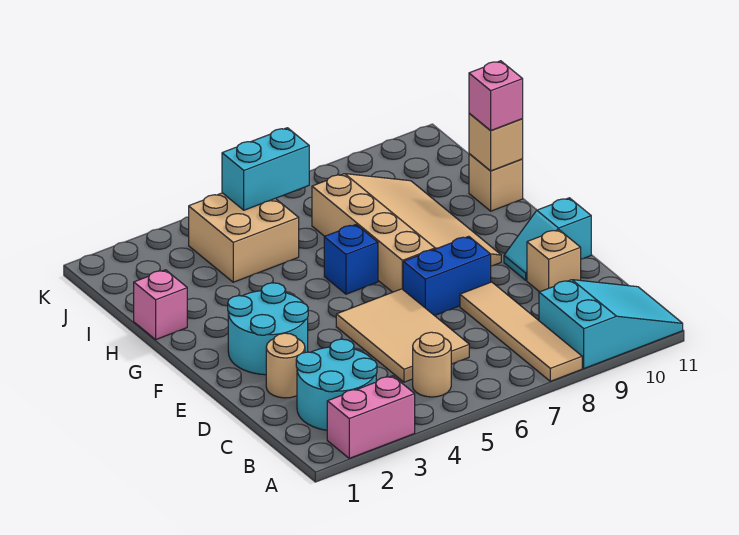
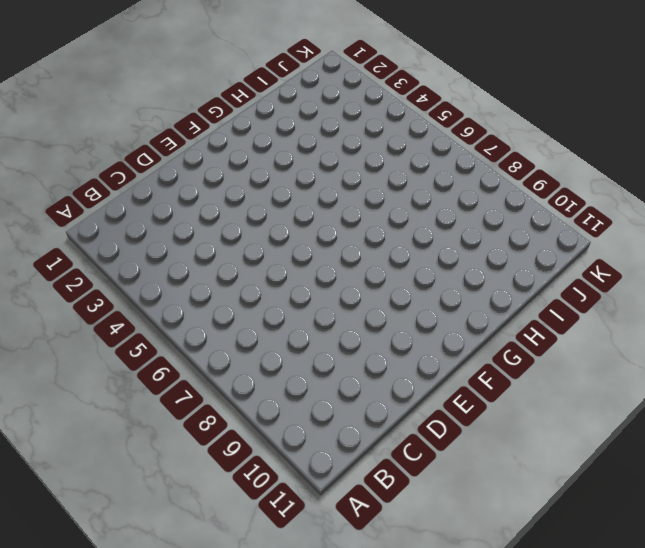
none -> pink brick A2:A3 level 1
none -> tan tile A8:D8 level 1
none -> cyan slope A9:B11 level 1 top 9

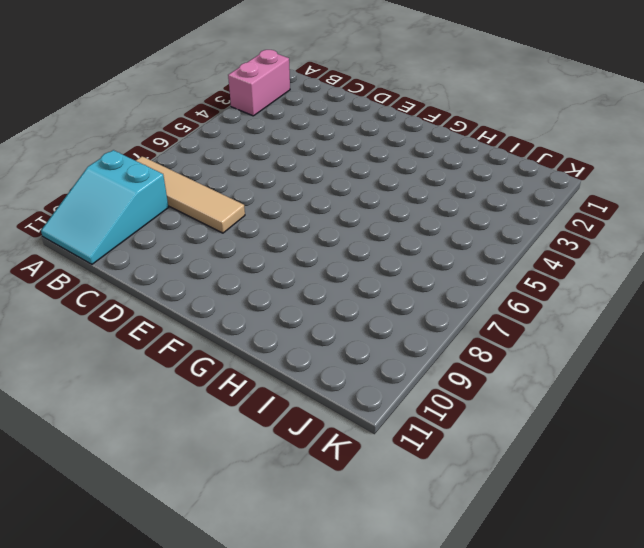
none -> cyan round brick B2:C3 level 1
none -> tan round brick B5 level 1
none -> tan tile C5:E6 level 1

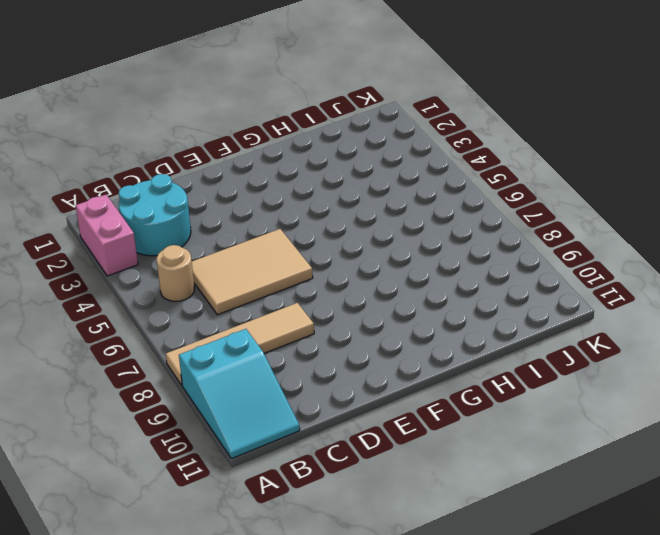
none -> tan round brick D2 level 1
none -> tan brick D10 level 1
none -> cyan round brick E2:F3 level 1

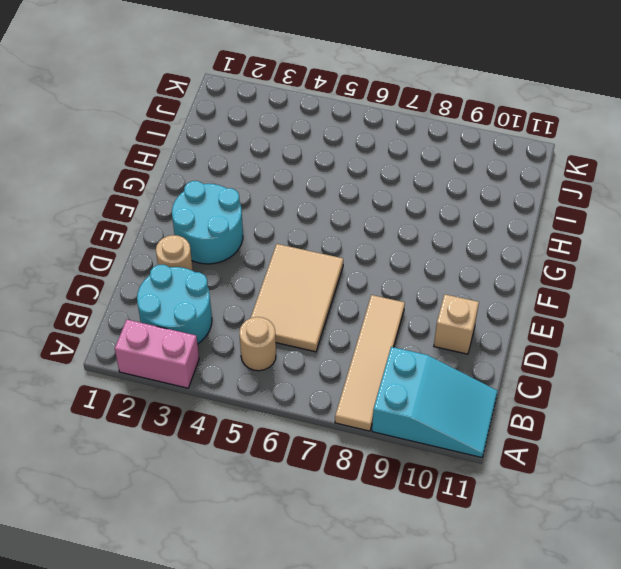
none -> blue brick E7:E8 level 1
none -> cyan slope E10:E11 level 1 top 11
none -> tan slope F7:I9 level 1 top 7

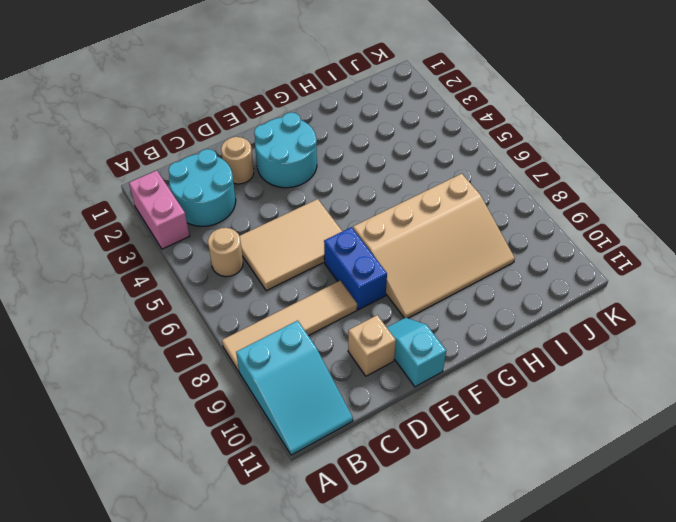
none -> blue brick G6 level 1
none -> pink brick H1 level 1
none -> tan brick H11 level 1

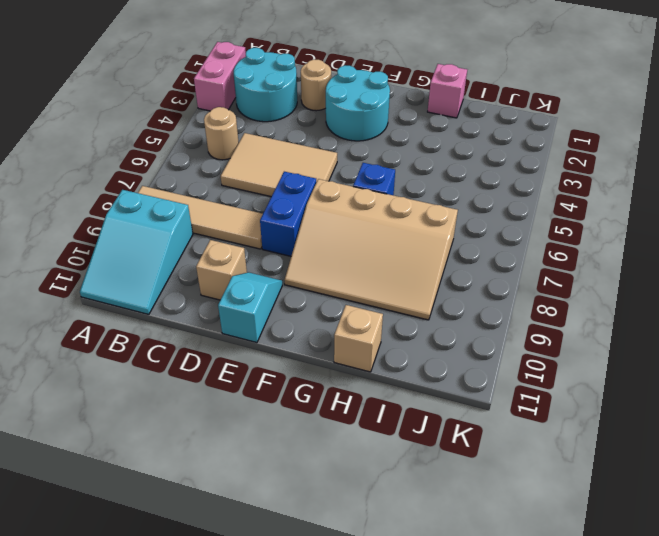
none -> tan brick I4:J5 level 1
none -> tan brick H11 level 2
none -> cyan brick J5:J6 level 2

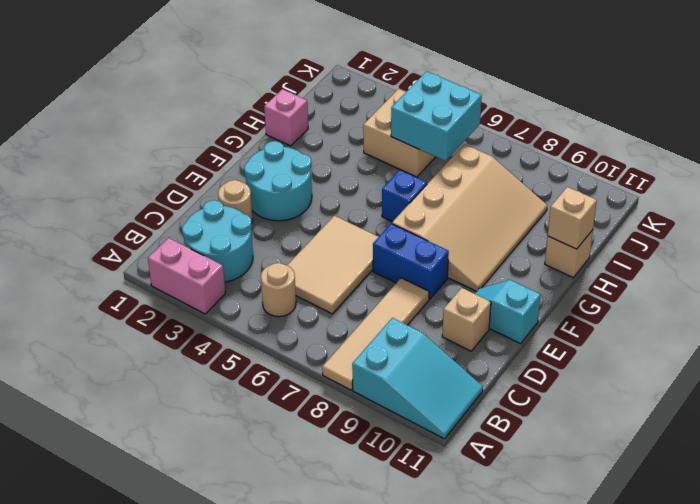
cyan brick I5:J6 level 2 -> cyan brick J5:J6 level 2
none -> pink brick H11 level 3

